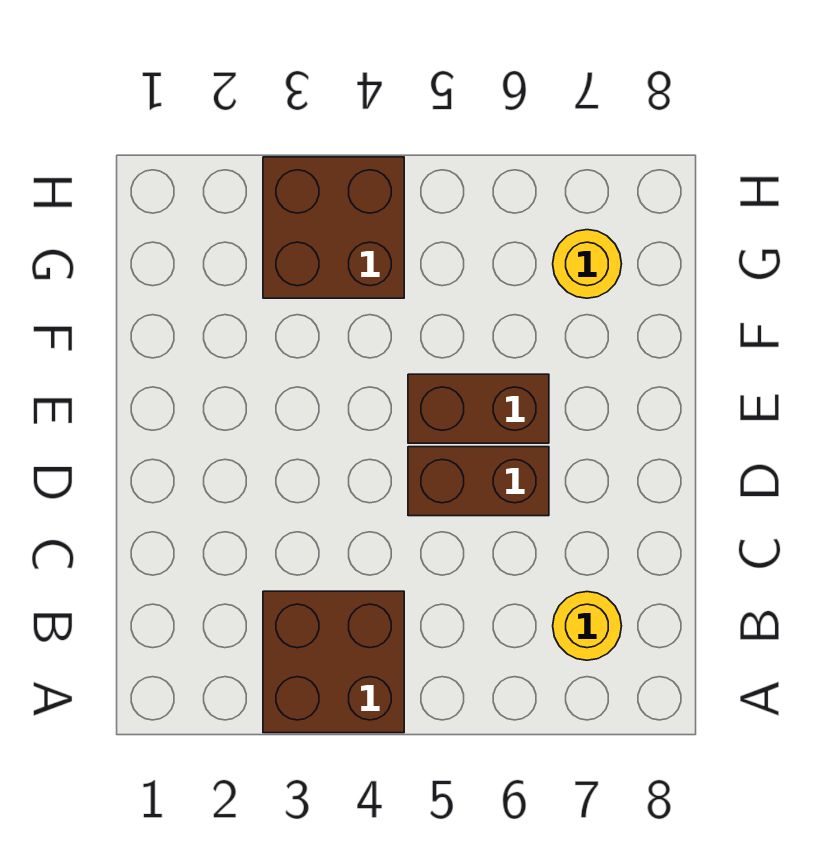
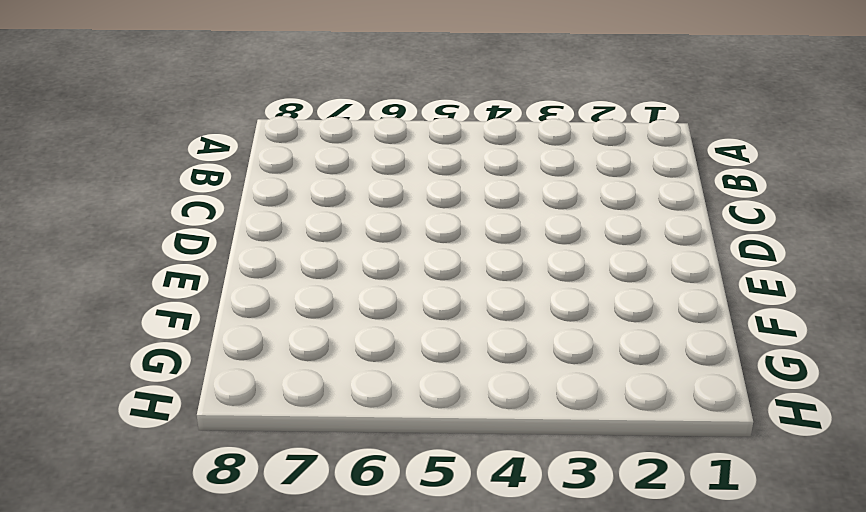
none -> brown brick A3:B4 level 1
none -> yellow round brick B7 level 1

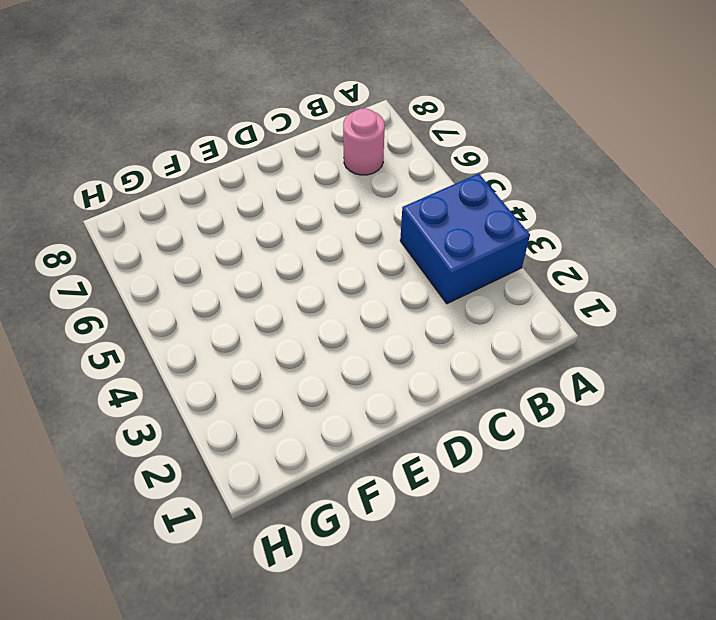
blue brick A3:B4 level 1 -> brown brick A3:B4 level 1
pink round brick B7 level 1 -> yellow round brick B7 level 1
none -> brown brick D5:D6 level 1
none -> brown brick E5:E6 level 1

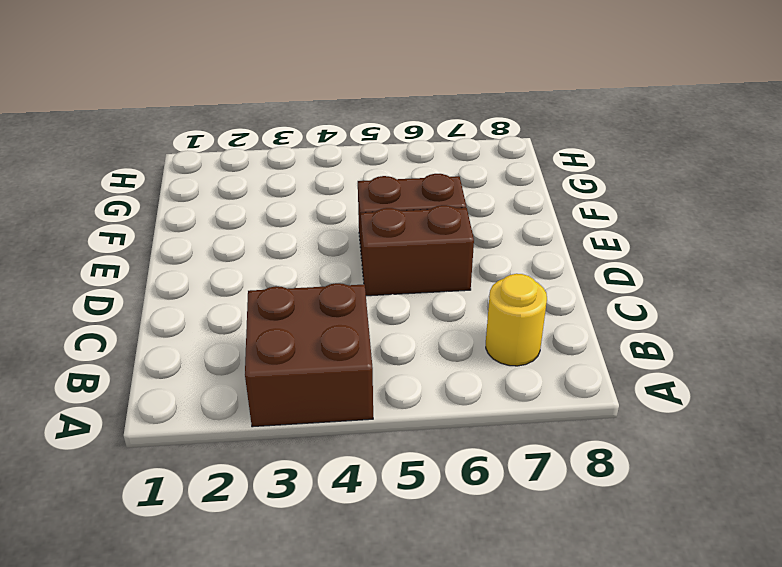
none -> brown brick G3:H4 level 1
none -> yellow round brick G7 level 1

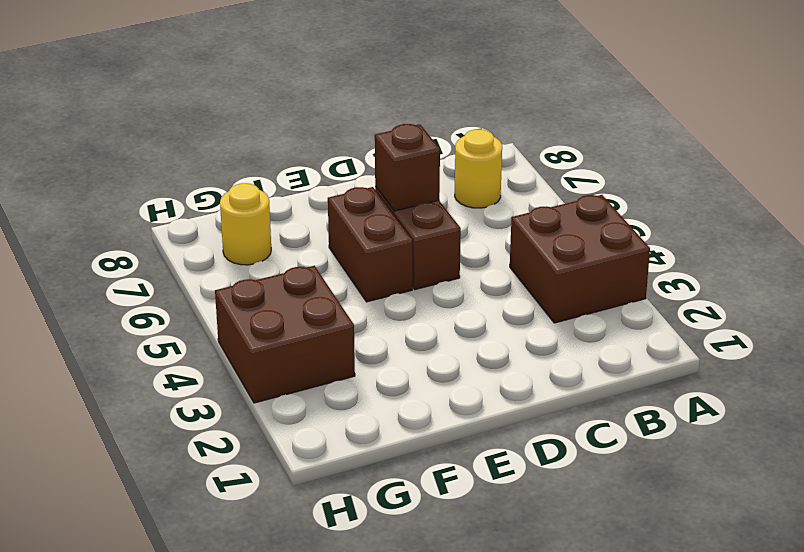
brown brick D6 level 2 -> none

